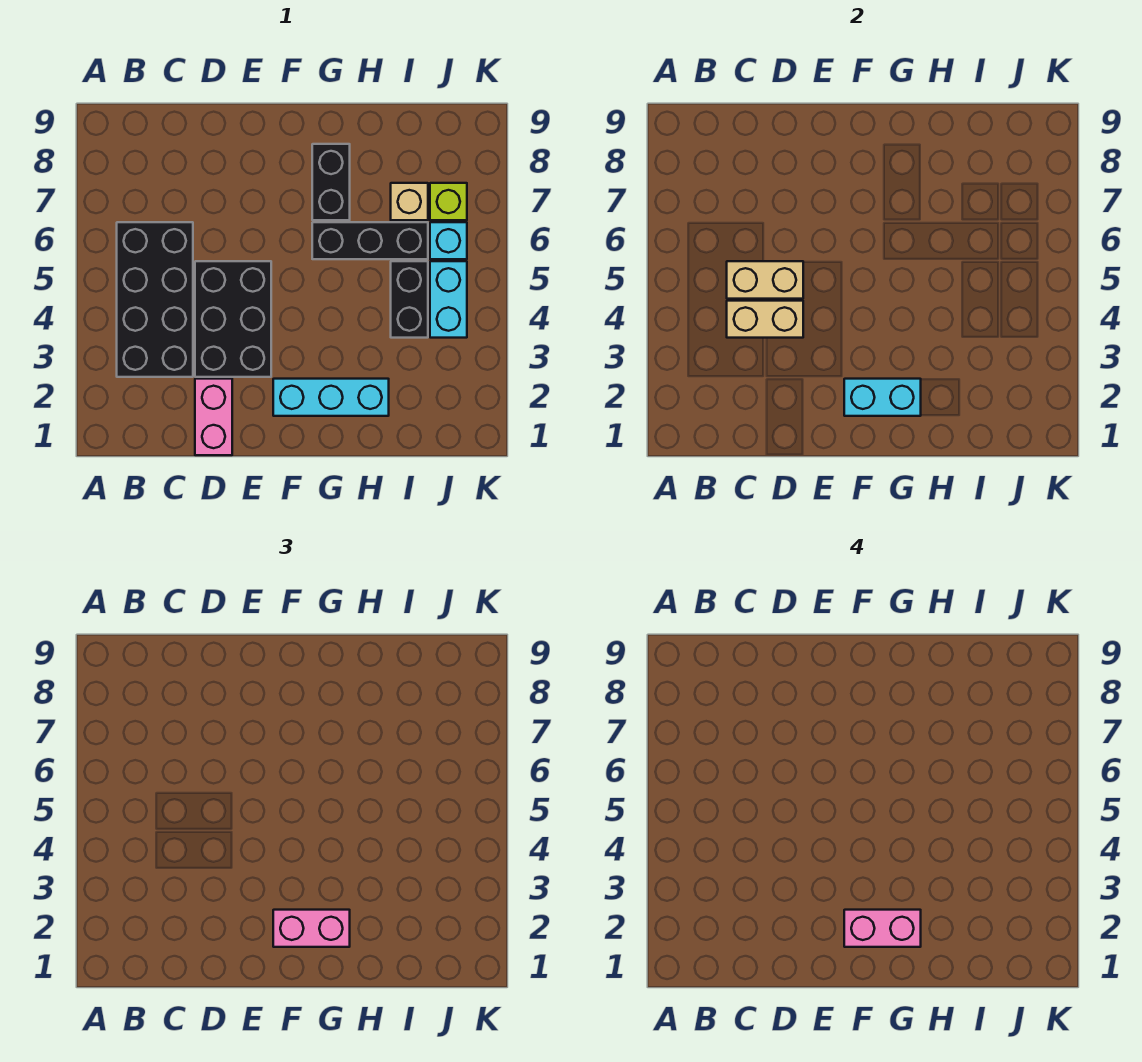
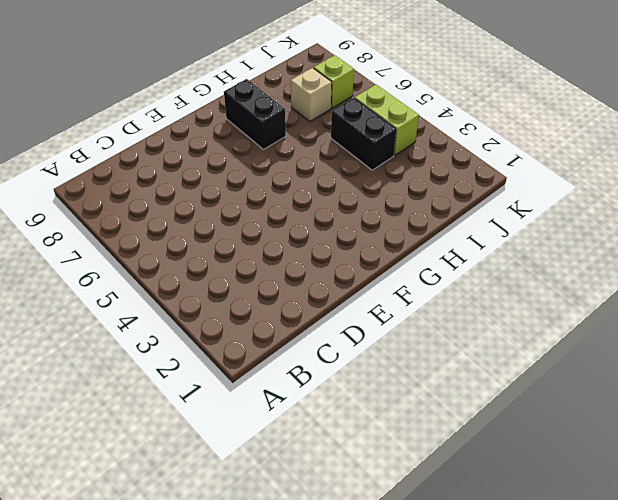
lime brick J4:J5 level 1 -> cyan brick J4:J5 level 1
none -> black brick B3:C6 level 1
none -> pink brick D1:D2 level 1
none -> black brick D3:E5 level 1

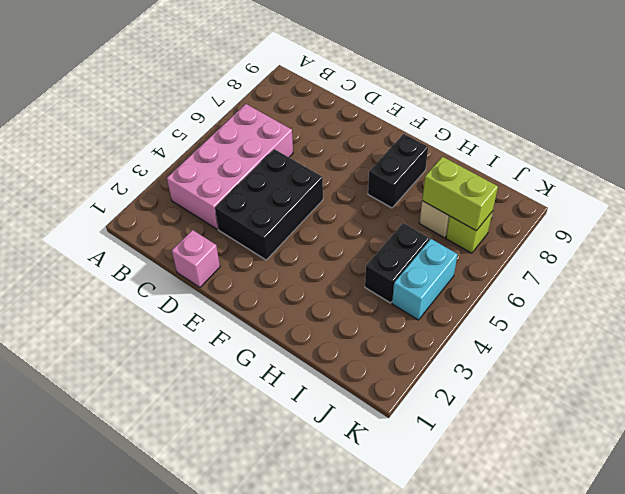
pink brick B3:C6 level 1 -> black brick B3:C6 level 1
pink brick D1 level 1 -> pink brick D1:D2 level 1
lime brick I7:J7 level 2 -> none
none -> cyan brick F2:H2 level 1
none -> black brick G6:I6 level 1
none -> cyan brick J6 level 1

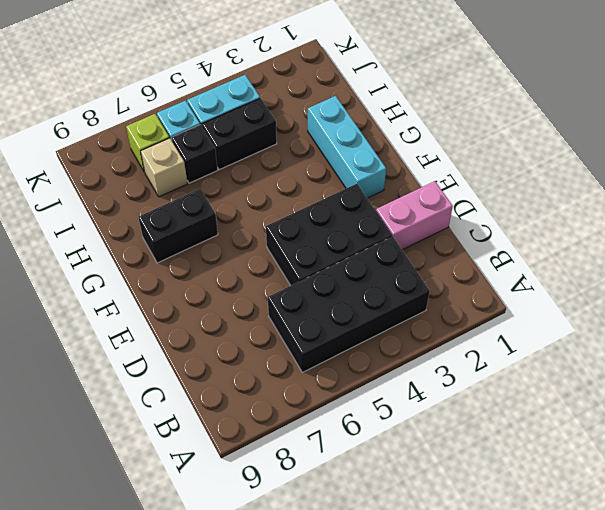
black brick I6 level 1 -> black brick G6:I6 level 1
none -> tan brick C4:D4 level 2
none -> tan brick C5:D5 level 2
none -> cyan brick F2:G2 level 2

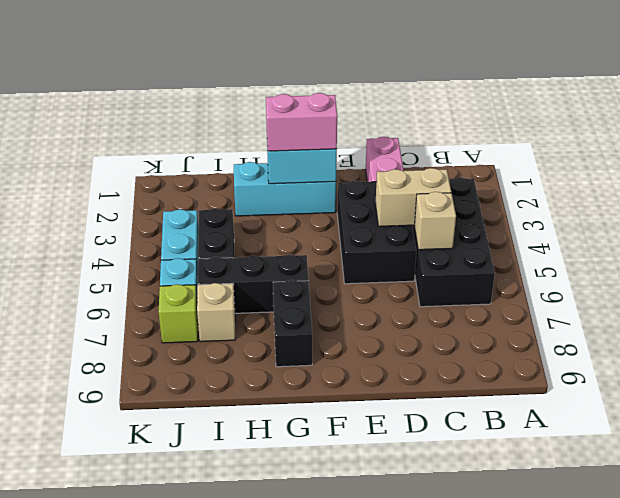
tan brick C5 level 2 -> tan brick C5:D5 level 2
none -> pink brick F2:G2 level 4

